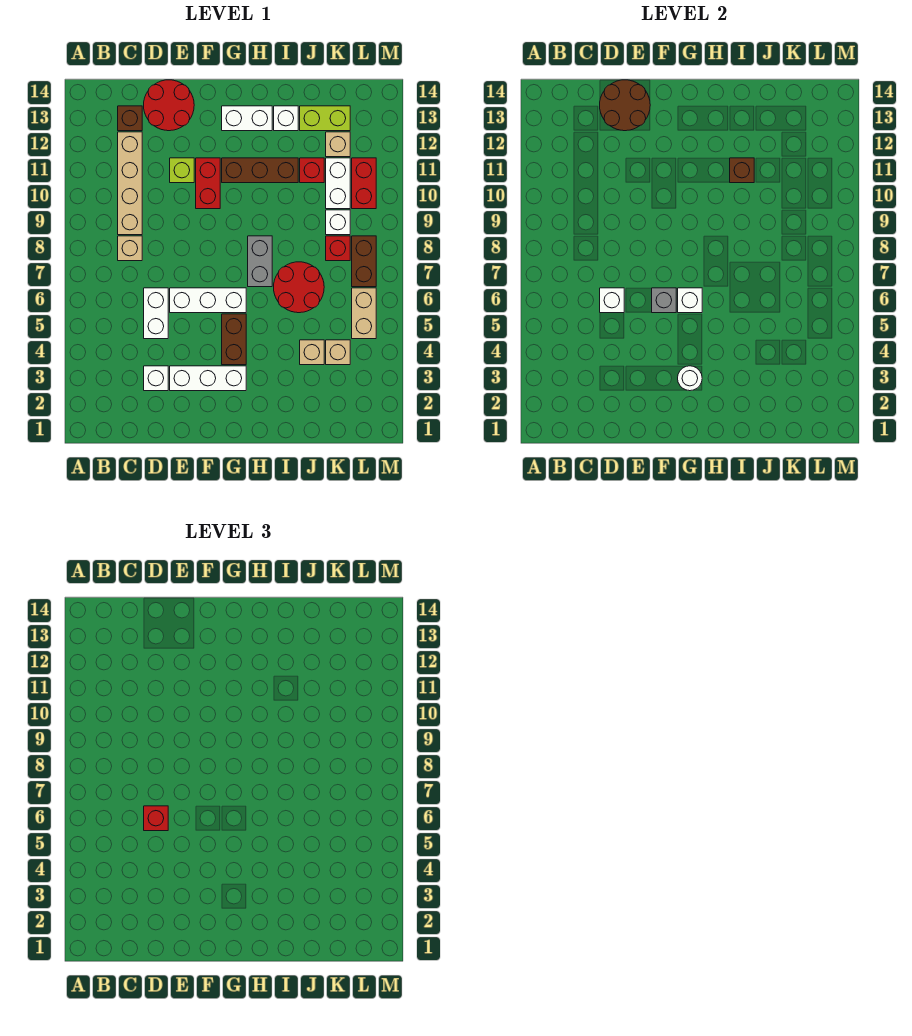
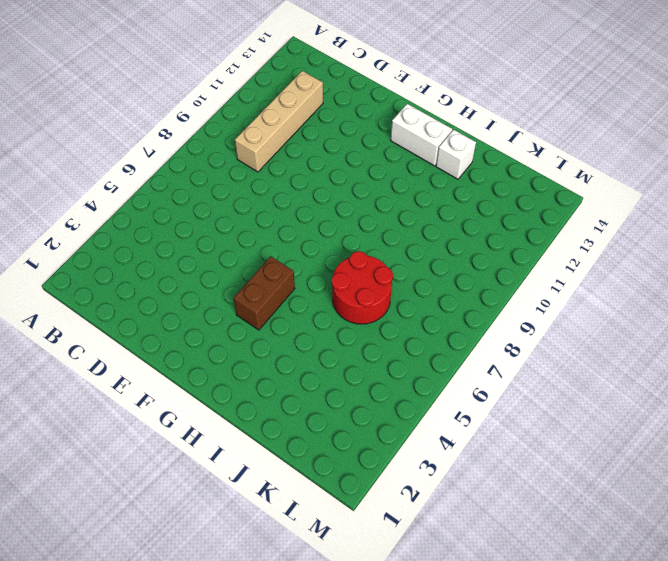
none -> tan brick C8 level 1
none -> brown brick C13 level 1
none -> white brick D3 level 1
none -> white brick D5:D6 level 1

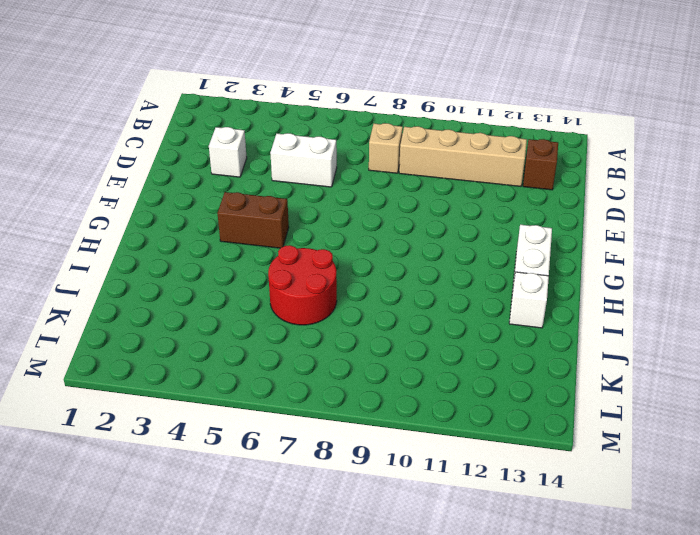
none -> red round brick D13:E14 level 1
none -> white brick E3:G3 level 1
none -> white brick E6:G6 level 1
none -> lime brick E11 level 1

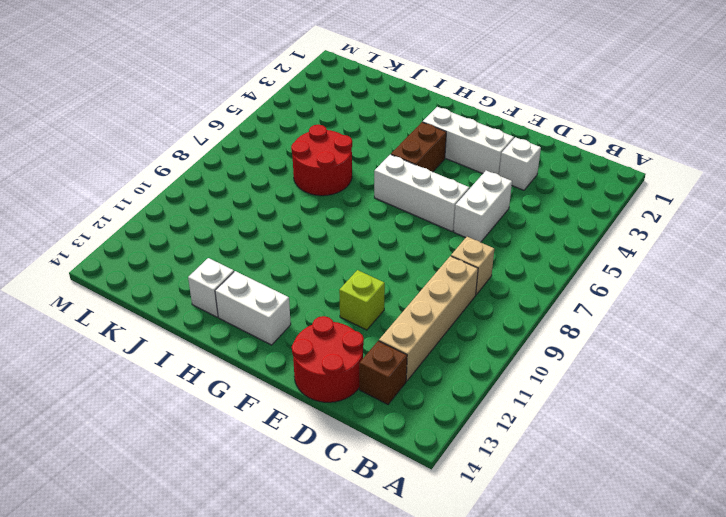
none -> red brick F10:F11 level 1
none -> brown brick G11:I11 level 1
none -> grey brick H7:H8 level 1
none -> tan brick J4 level 1

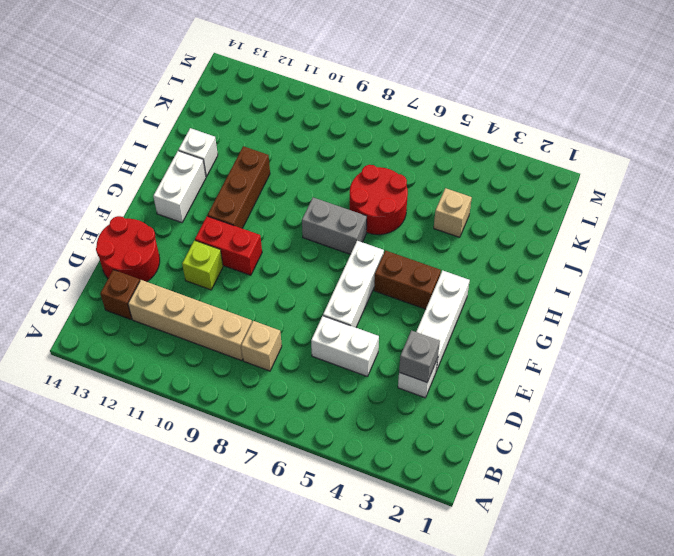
grey brick D3 level 2 -> grey brick F6 level 2
none -> red brick J11 level 1
none -> lime brick J13:K13 level 1
none -> tan brick K4 level 1
none -> red brick K8 level 1

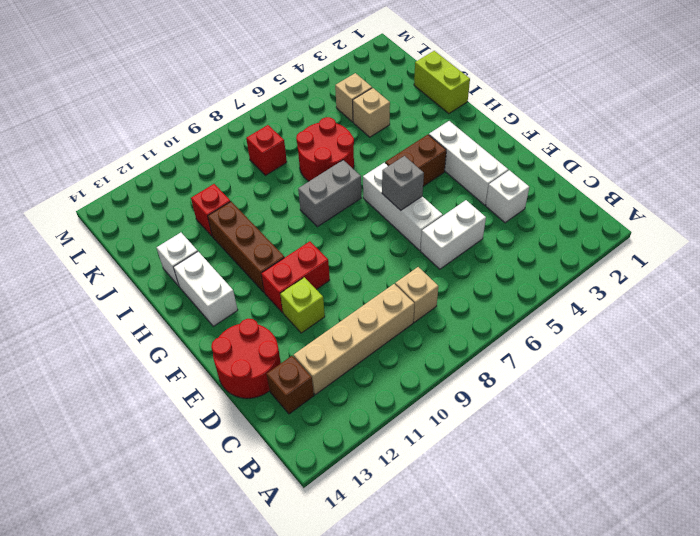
lime brick I1:J1 level 1 -> lime brick J13:K13 level 1
none -> white brick K9 level 1
none -> white brick K10:K11 level 1
none -> tan brick K12 level 1
none -> tan brick L5:L6 level 1

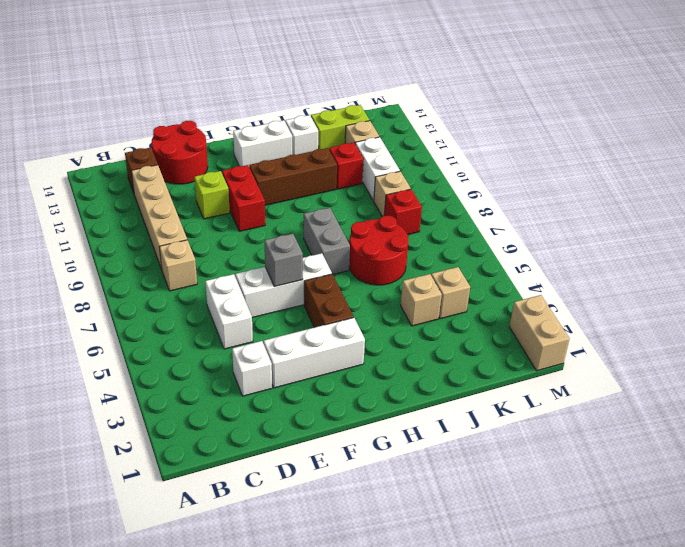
tan brick K9 level 1 -> white brick K9 level 1
tan brick M1:M2 level 1 -> tan brick L5:L6 level 1
none -> brown brick L7:L8 level 1
none -> red brick L10:L11 level 1
none -> white brick D6 level 2
none -> brown round brick D13:E14 level 2

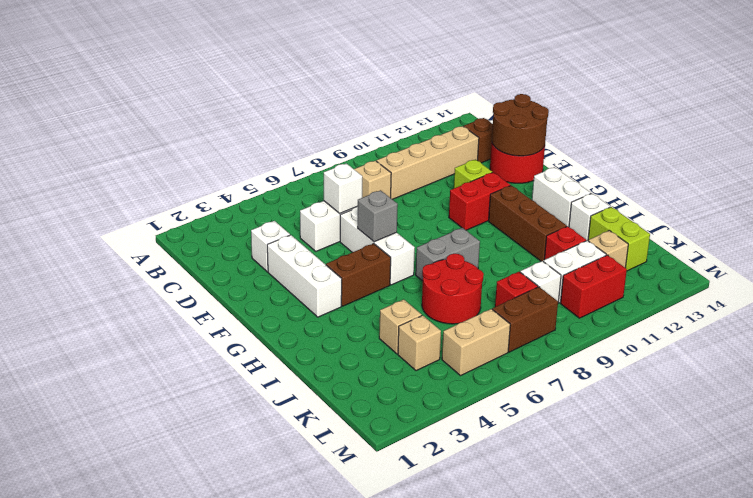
none -> white round brick G3 level 2
none -> white brick G6 level 2
none -> brown brick I11 level 2
none -> red brick D6 level 3

